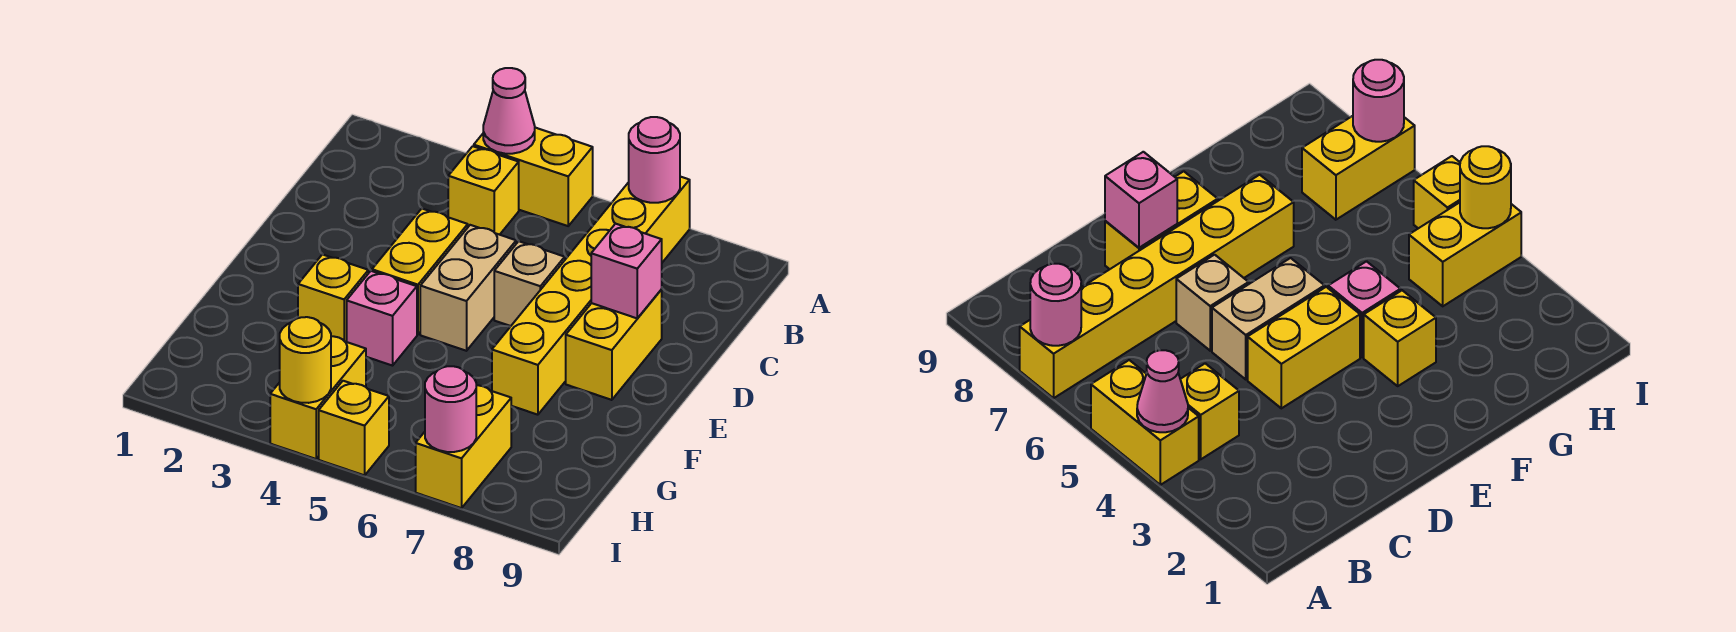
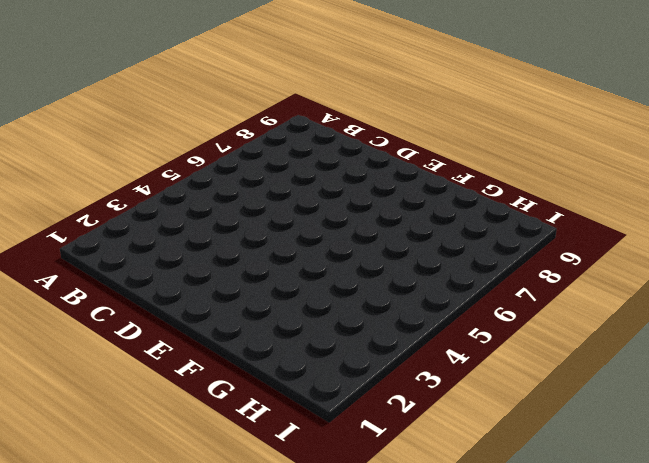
none -> yellow brick A4:A5 level 1
none -> yellow brick A7:F7 level 1
none -> yellow brick B4 level 1

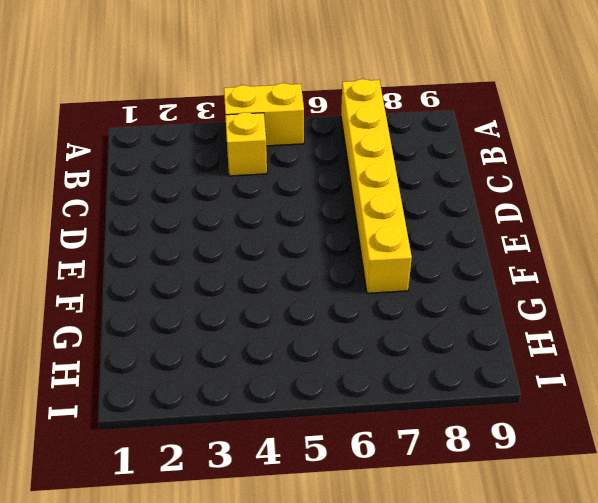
none -> yellow brick D4:E4 level 1
none -> tan brick D5:E5 level 1
none -> tan brick D6 level 1

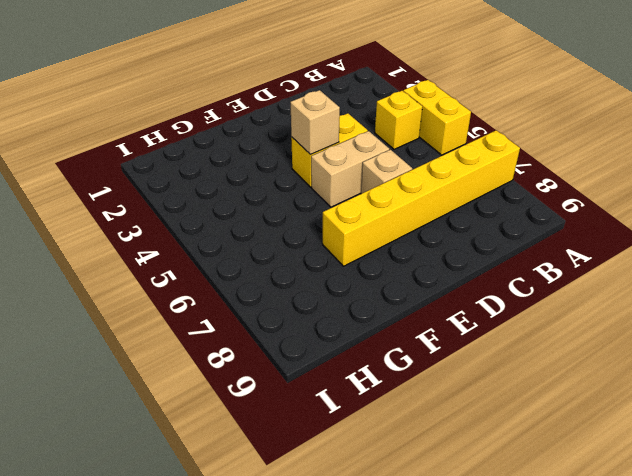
tan brick E4 level 2 -> none
none -> yellow brick D8:E8 level 1
none -> yellow brick F3 level 1
none -> pink brick F4 level 1

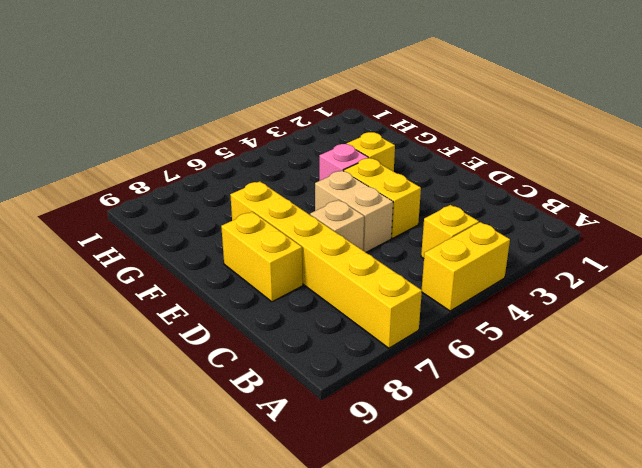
none -> yellow brick H4:I4 level 1
none -> yellow brick H7:I7 level 1
none -> yellow brick I5 level 1

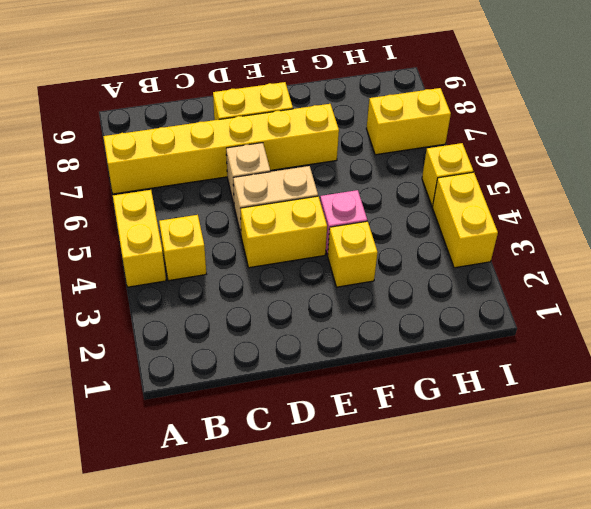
yellow brick I3:I4 level 1 -> yellow brick H4:I4 level 1
none -> pink cone A4 level 2
none -> pink round brick A7 level 2
none -> pink brick D8 level 2

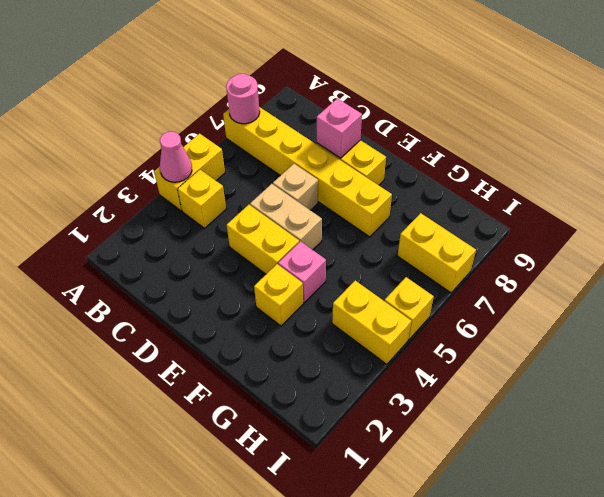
none -> yellow round brick I4 level 2
none -> pink round brick I7 level 2

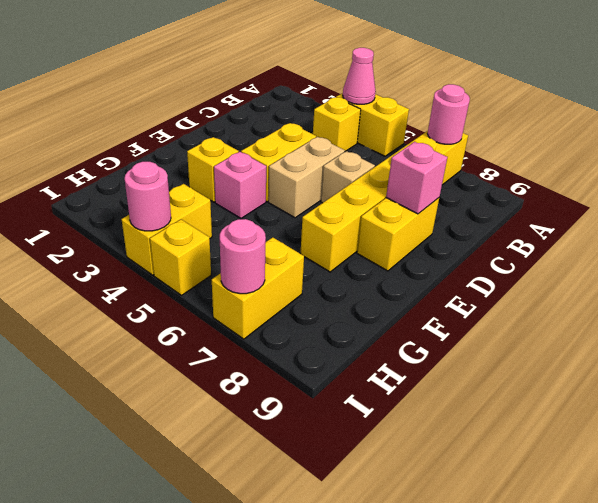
pink round brick I4 level 2 -> yellow round brick I4 level 2

